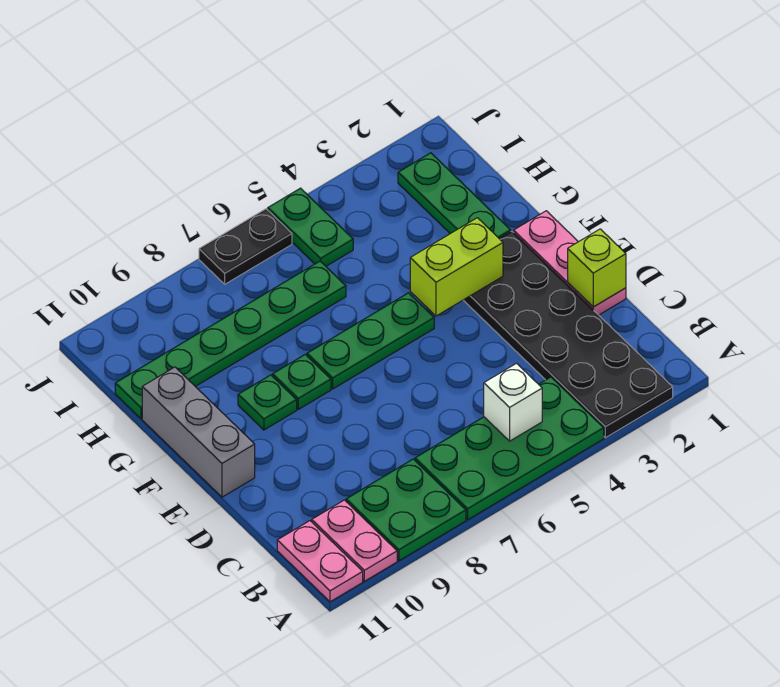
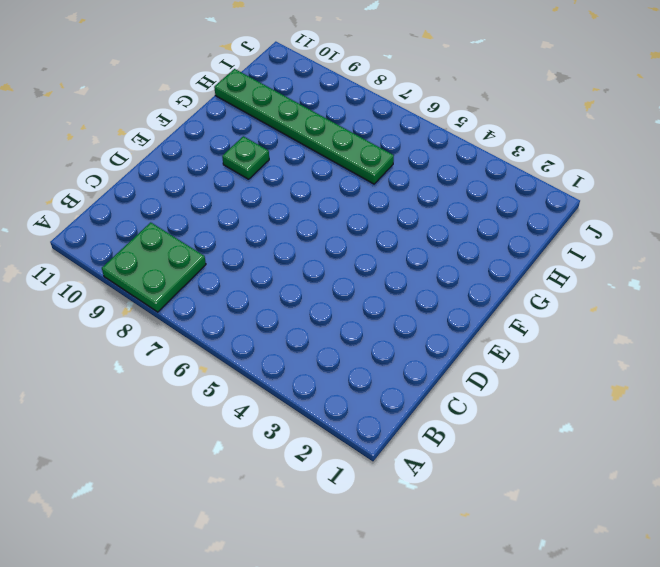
none -> black plate A2:F3 level 1
none -> green plate A4:B7 level 1
none -> pink plate A10:B10 level 1

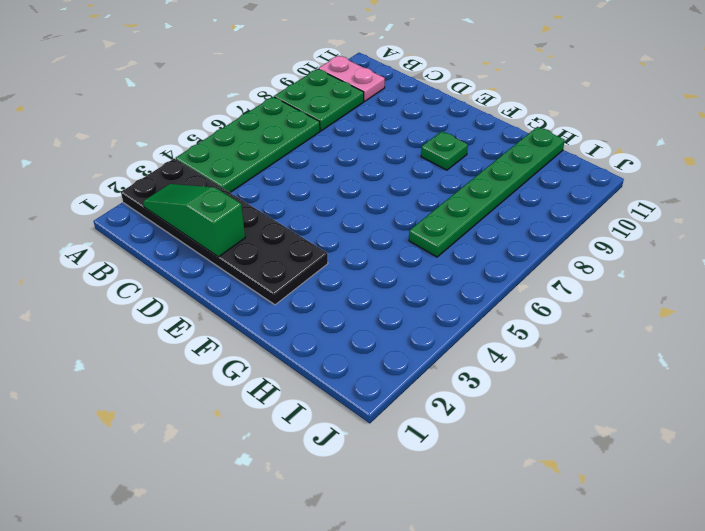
green slope B2:D2 level 2 top D -> none
none -> pink plate A11:B11 level 1
none -> pink plate D1:F1 level 1
none -> grey brick E11:G11 level 1

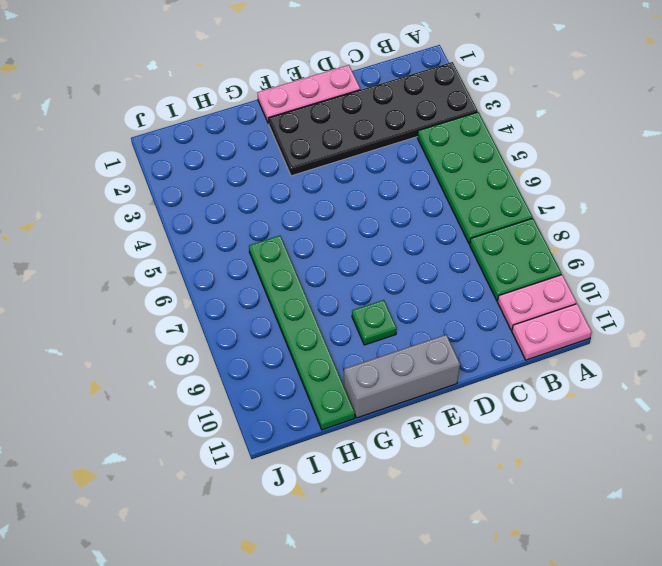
none -> green plate F5:F7 level 1
none -> green plate F8 level 1
none -> green plate G2:I2 level 1

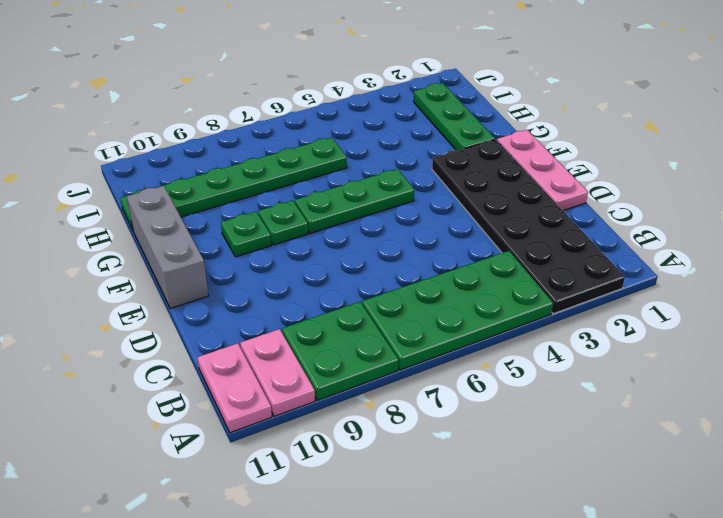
none -> green plate I5:J5 level 1
none -> black plate J6:J7 level 1
none -> white brick B5 level 2

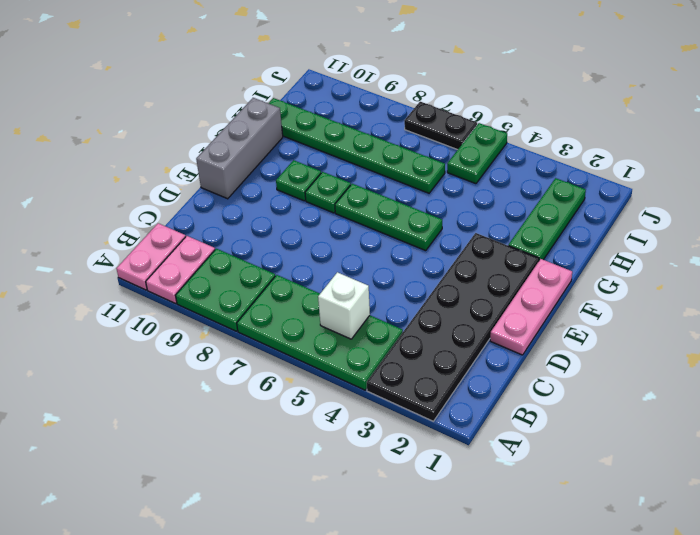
none -> lime brick D1 level 2
none -> lime brick F3:F4 level 2

